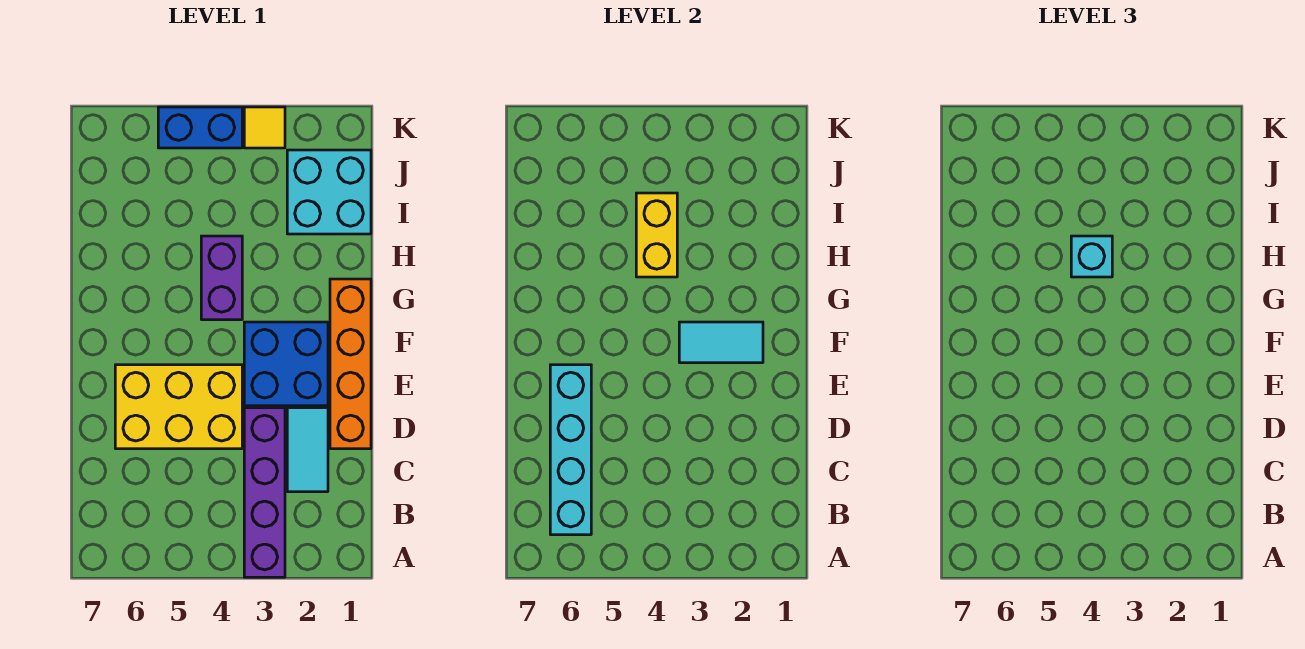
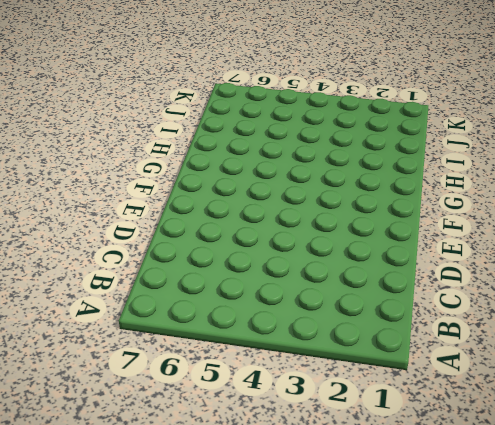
none -> purple brick A3:D3 level 1
none -> cyan tile C2:D2 level 1
none -> orange brick D1:G1 level 1

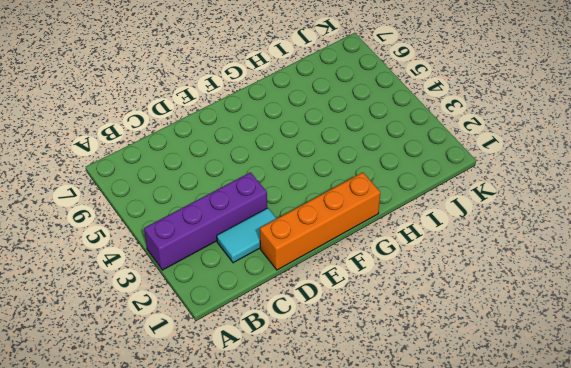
none -> yellow brick D4:E6 level 1
none -> blue brick E2:F3 level 1
none -> purple brick G4:H4 level 1

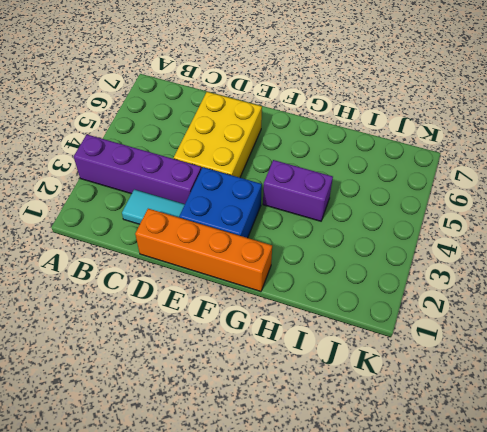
none -> cyan brick I1:J2 level 1
none -> yellow tile K3 level 1
none -> blue brick K4:K5 level 1

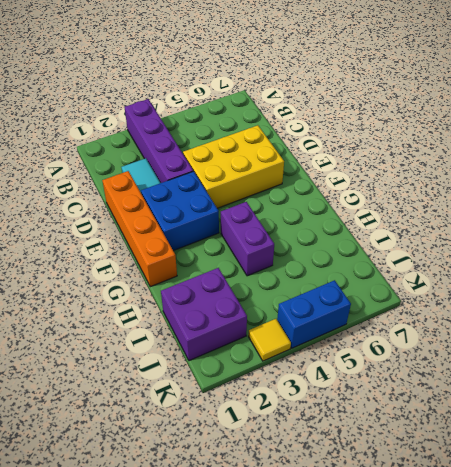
purple brick I1:J2 level 1 -> cyan brick I1:J2 level 1
none -> cyan brick B6:E6 level 2
none -> cyan tile F2:F3 level 2
none -> yellow brick H4:I4 level 2

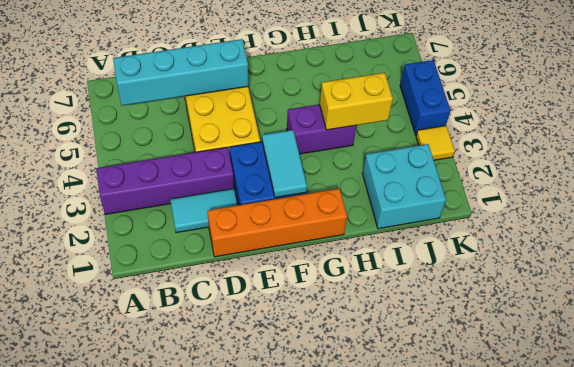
none -> cyan brick H4 level 3

